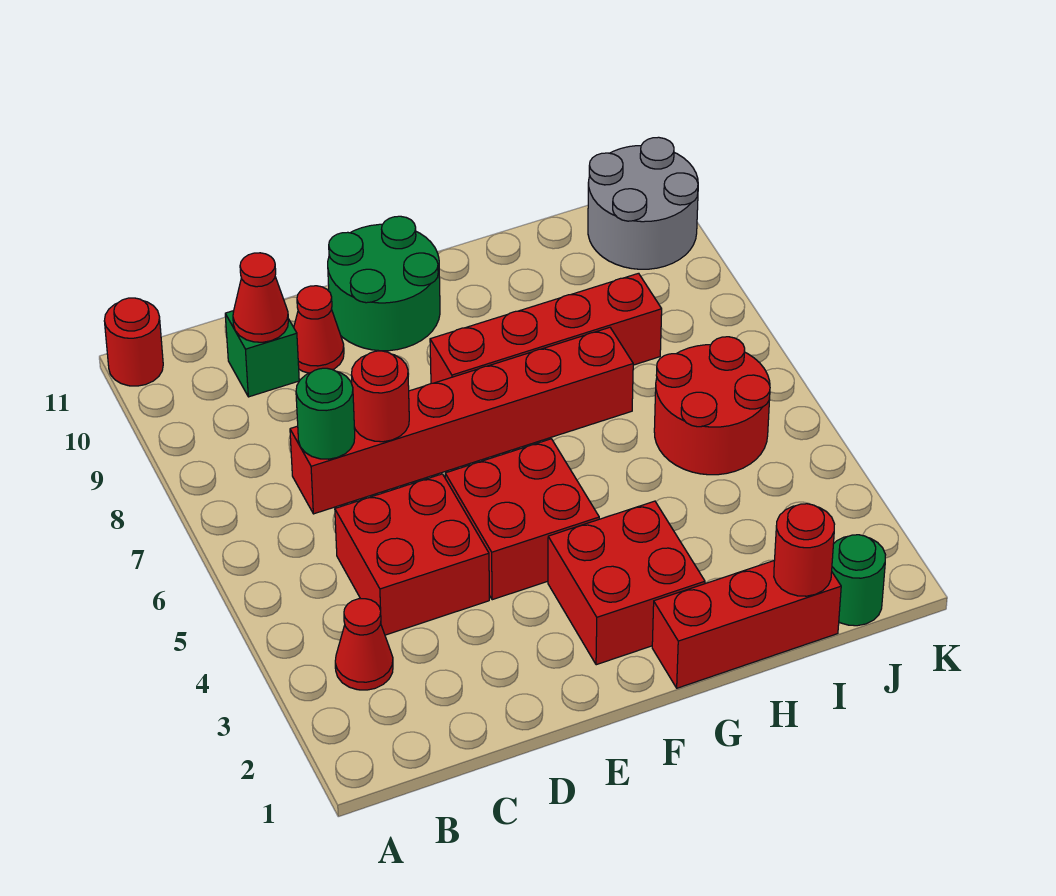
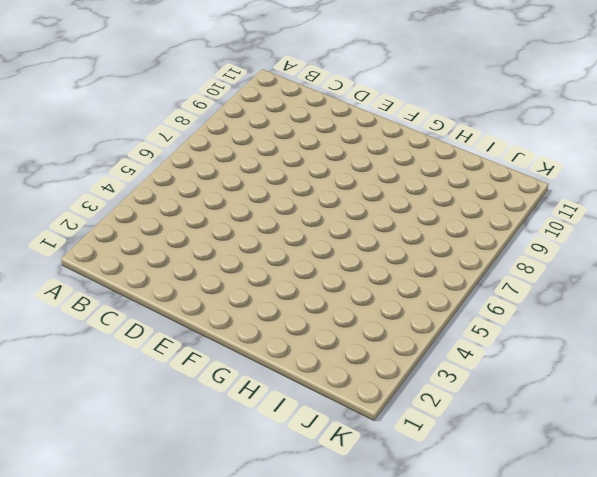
none -> red round brick A11 level 1
none -> red cone B3 level 1
none -> red brick C4:D5 level 1

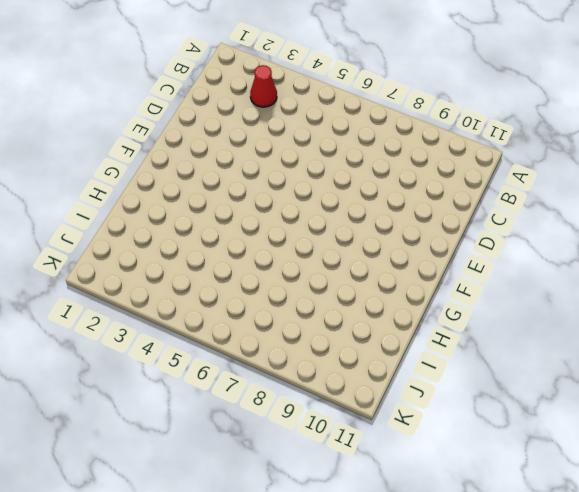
none -> red round brick A11 level 1
none -> red brick C4:D5 level 1
none -> red brick C7:H7 level 1

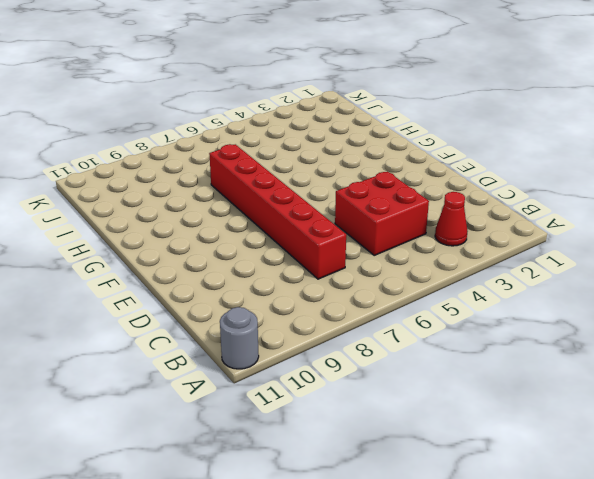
grey round brick A11 level 1 -> red round brick A11 level 1
none -> green brick C10 level 1
none -> red cone D10 level 1
none -> red brick E4:F5 level 1

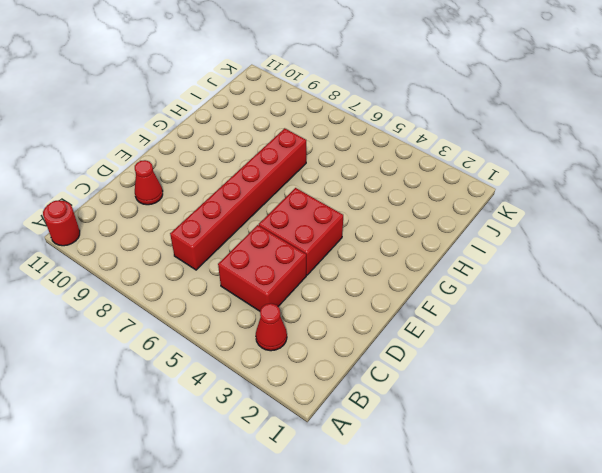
none -> green brick C10 level 1
none -> green round brick E10:F11 level 1
none -> red brick F2:G3 level 1

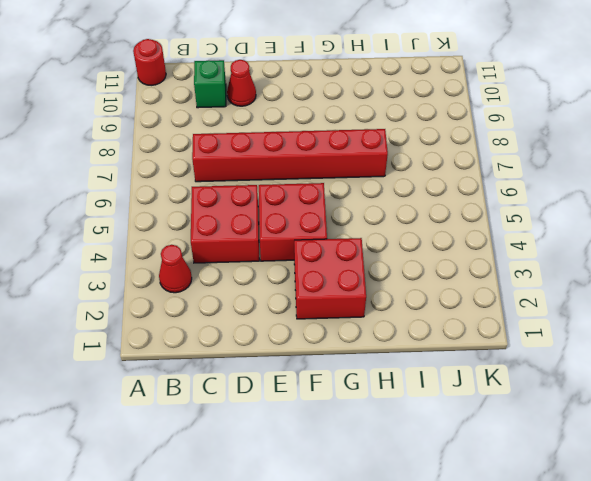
none -> green round brick E10:F11 level 1
none -> red brick F8:I8 level 1
none -> red brick G1:I1 level 1

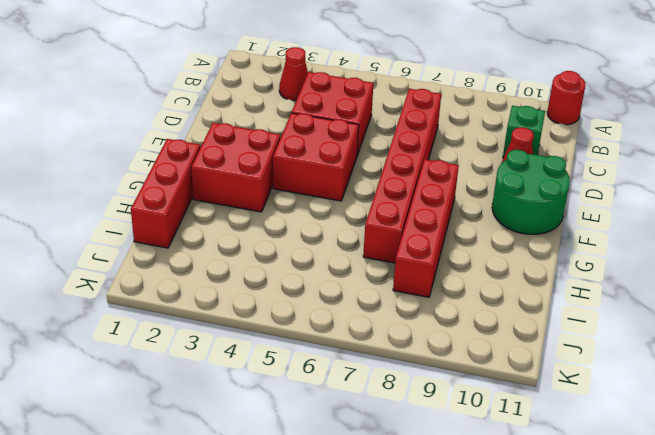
none -> red round brick I5:J6 level 1
none -> green round brick J1 level 1
none -> grey round brick J10:K11 level 1

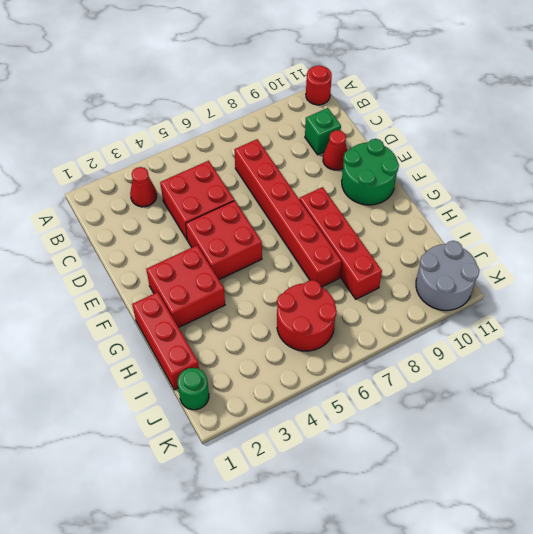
none -> green round brick C7 level 2
none -> red cone C10 level 2
none -> red round brick D7 level 2

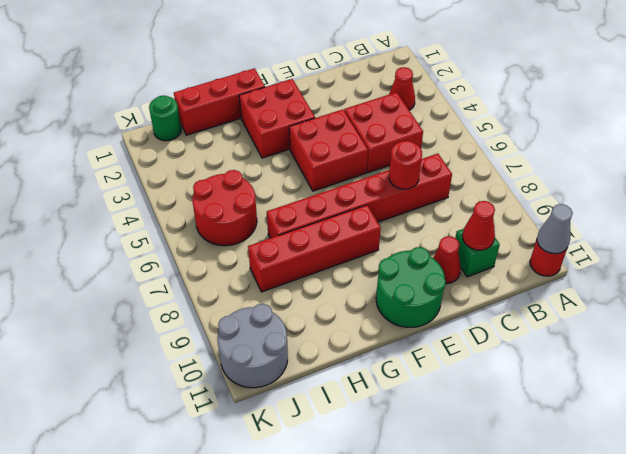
grey cone A11 level 2 -> none
none -> green round brick C7 level 2
none -> red round brick I1 level 2

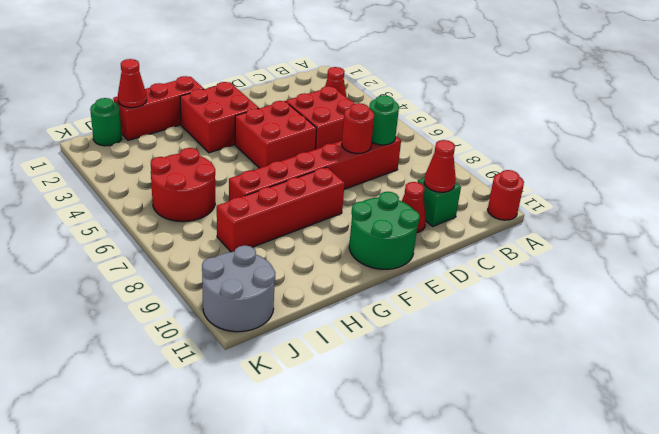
red cone I1 level 2 -> red round brick I1 level 2

